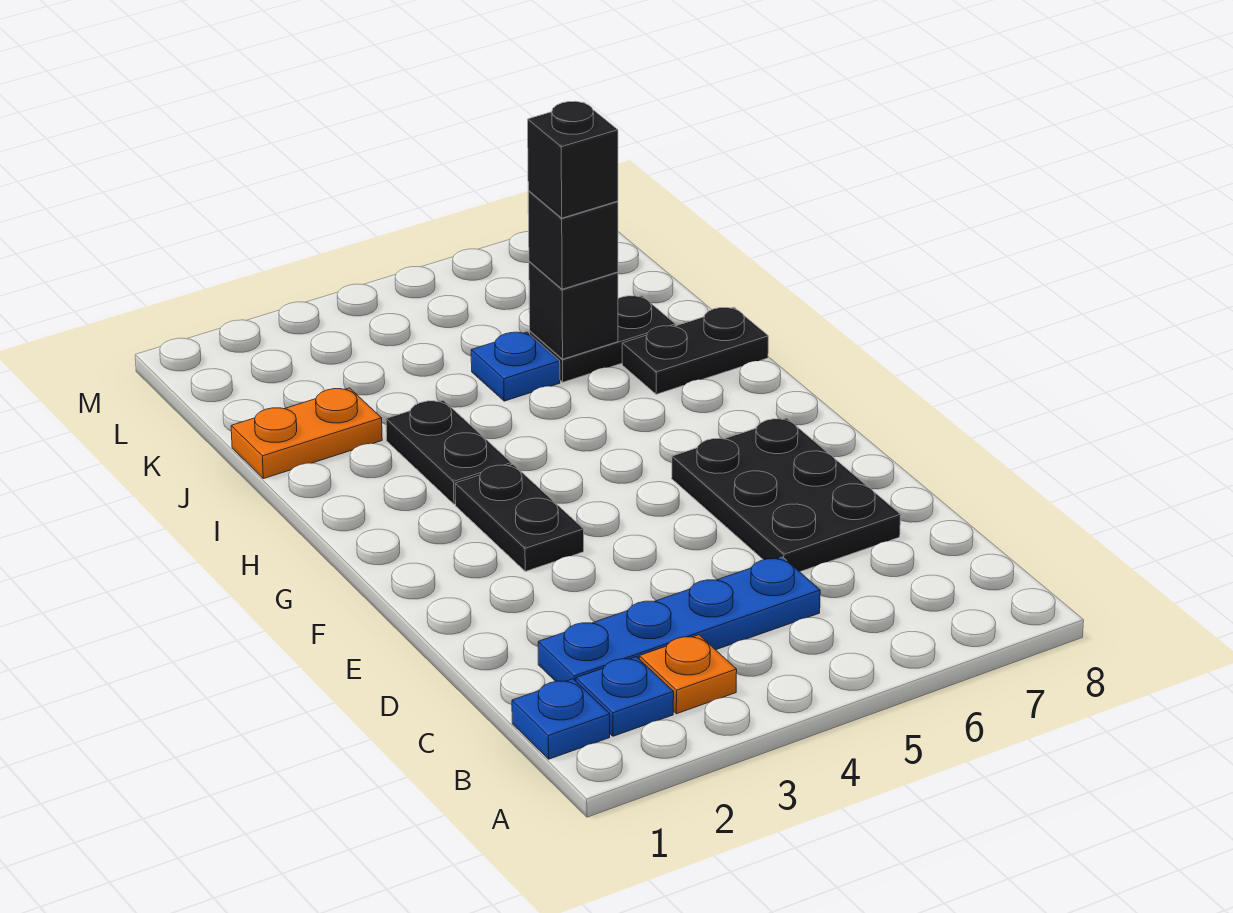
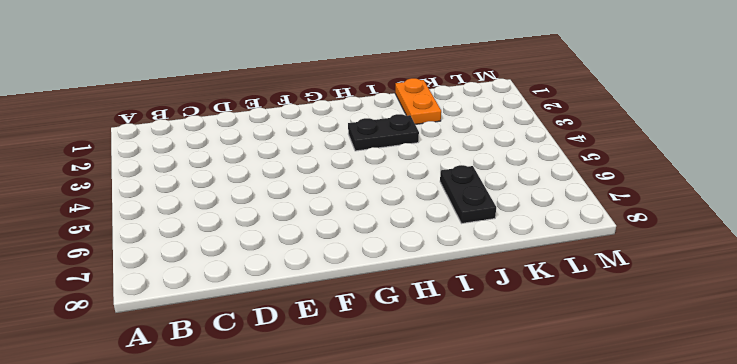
none -> blue plate B1 level 1
none -> blue plate B2 level 1
none -> orange plate B3 level 1

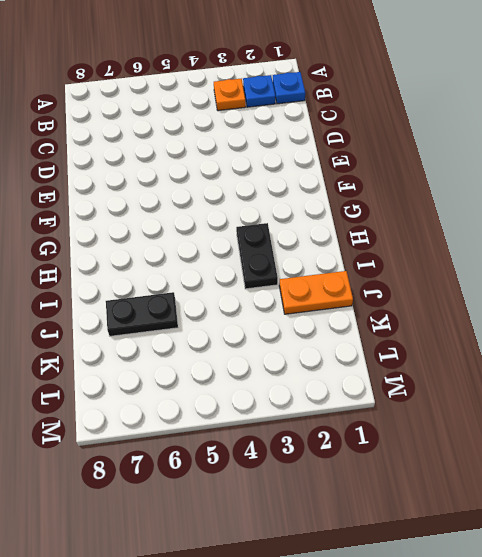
none -> blue plate C2:C5 level 1
none -> black plate D6:F7 level 1
none -> black plate F3:G3 level 1

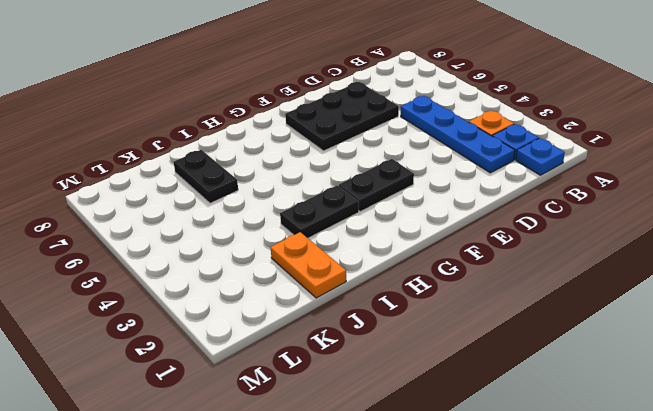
none -> black plate I7:I8 level 1
none -> blue plate J5 level 1
none -> black brick J6 level 2

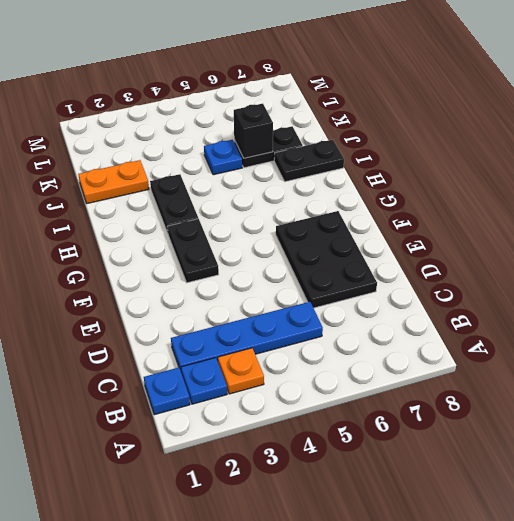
none -> black brick J6 level 3
none -> black brick J6 level 4

